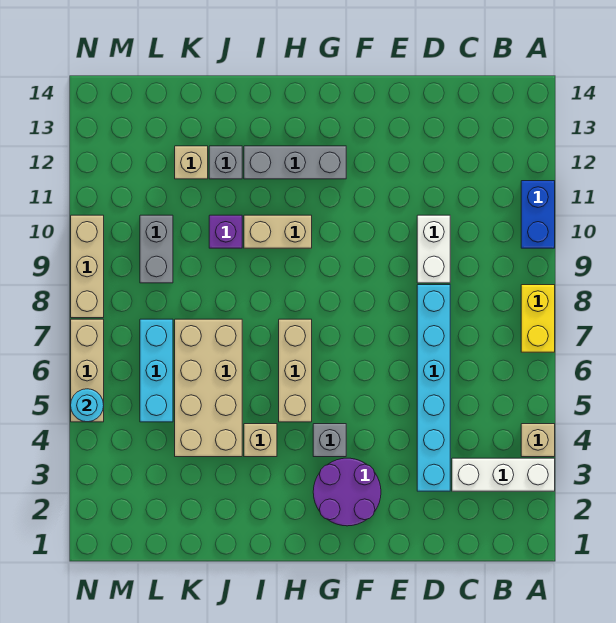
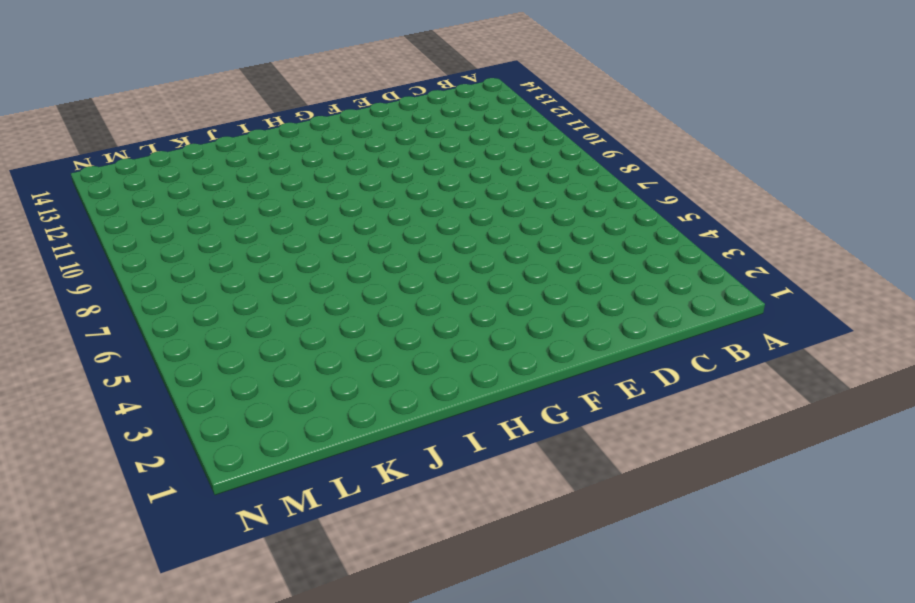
none -> white brick A3:C3 level 1
none -> tan brick A4 level 1
none -> yellow brick A7:A8 level 1

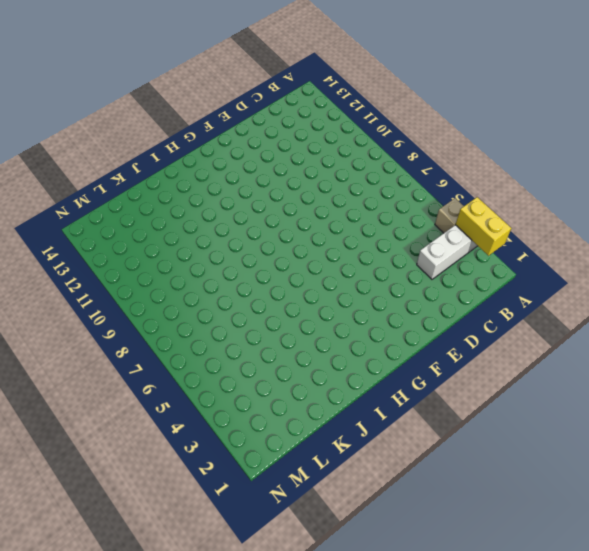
yellow brick A2:A3 level 2 -> yellow brick A7:A8 level 1
none -> blue brick A10:A11 level 1
none -> cyan brick D3:D8 level 1
none -> white brick D9:D10 level 1

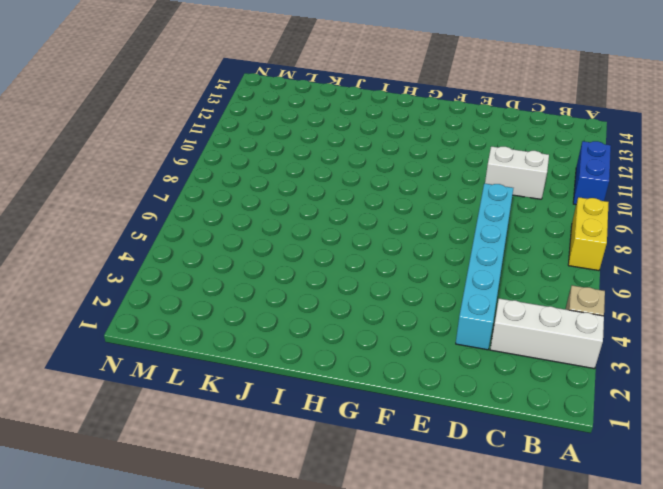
white brick C10:D10 level 1 -> white brick D9:D10 level 1
none -> purple round brick F2:G3 level 1
none -> grey brick G4 level 1
none -> grey brick G12:I12 level 1

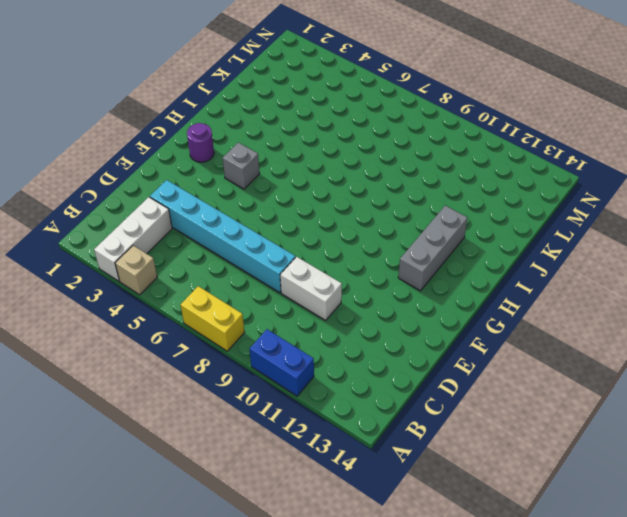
purple round brick G2 level 1 -> purple round brick F2:G3 level 1
none -> tan brick H5:H7 level 1
none -> tan brick H10:I10 level 1
none -> tan brick I4 level 1

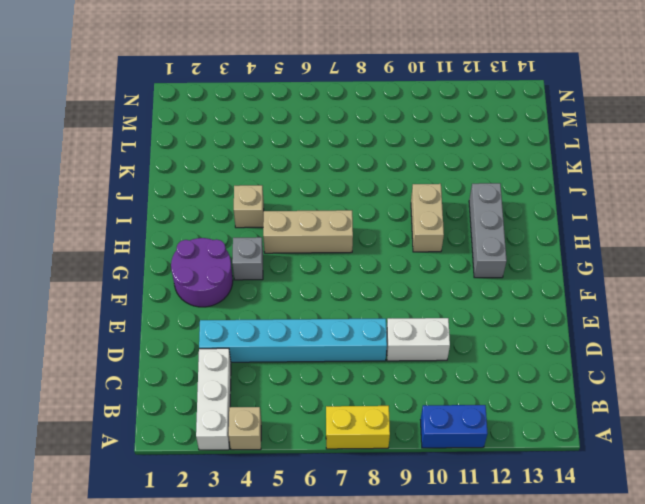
none -> tan brick J4:K7 level 1
none -> purple brick J10 level 1
none -> grey brick J12 level 1

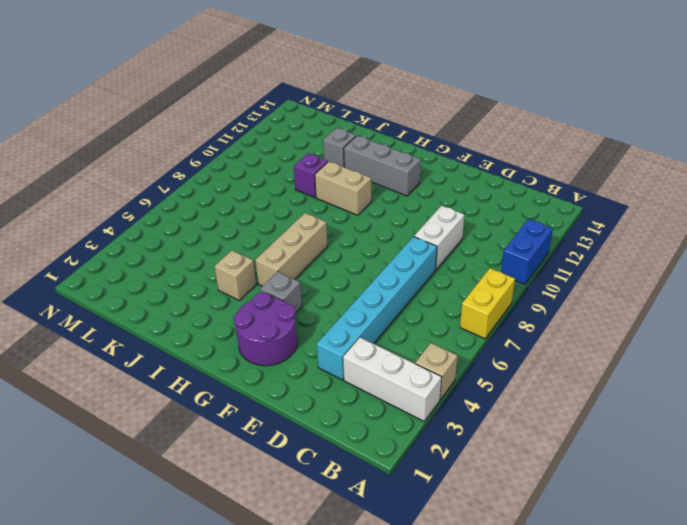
none -> tan brick J4:K7 level 1
none -> tan brick K12 level 1
none -> cyan brick L5:L7 level 1

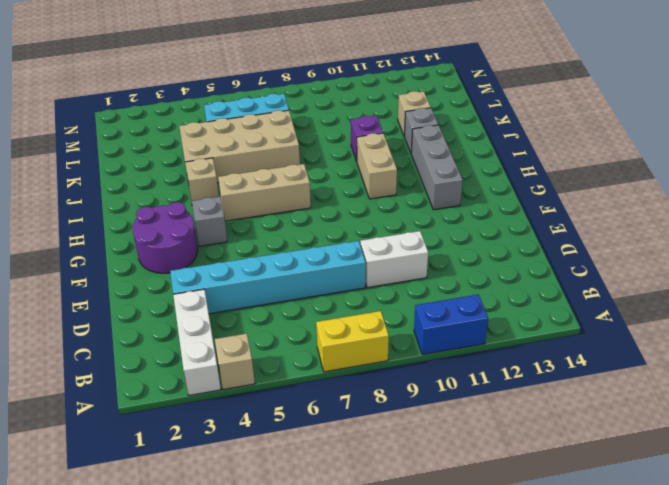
none -> grey brick L9:L10 level 1
none -> tan brick N5:N7 level 1
none -> tan brick N8:N10 level 1

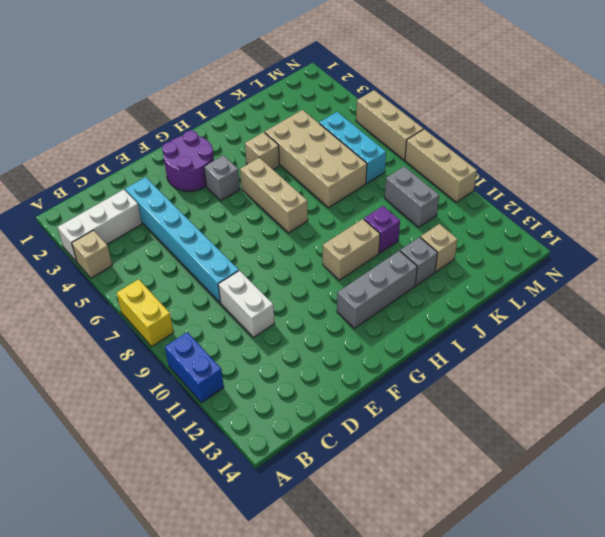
none -> cyan round brick N5 level 2

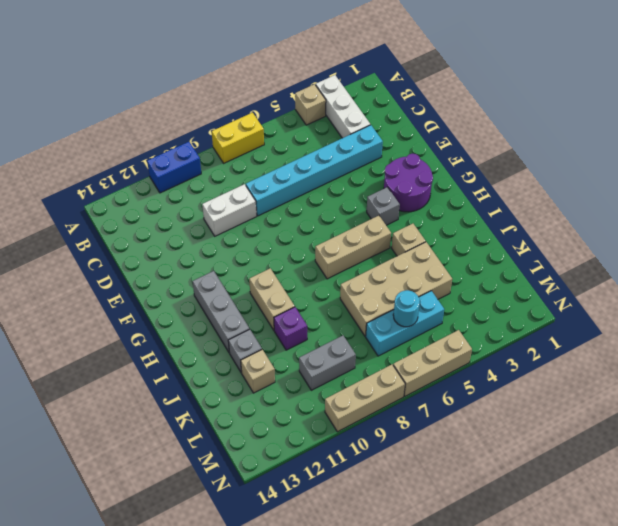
cyan round brick L6 level 2 -> cyan round brick N5 level 2

